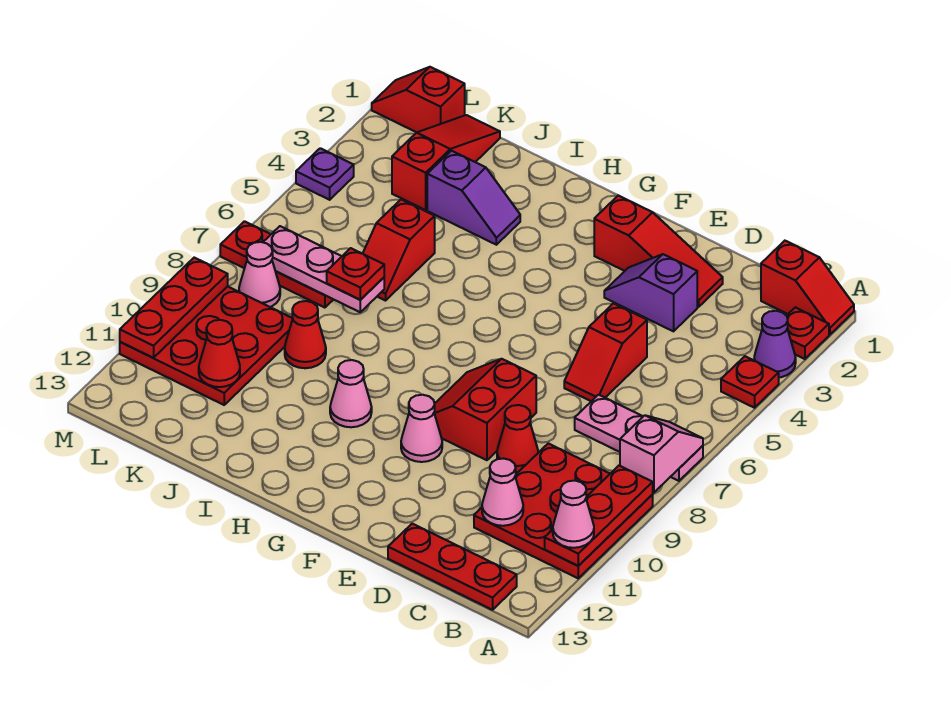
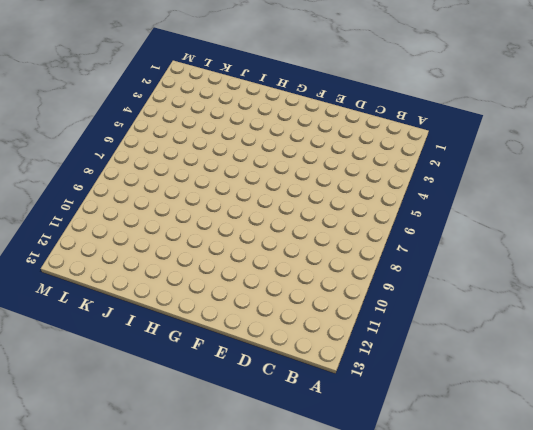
none -> red slope A1:B1 level 1 top B
none -> red plate A2 level 1
none -> purple cone A3 level 1
none -> red plate A4 level 1

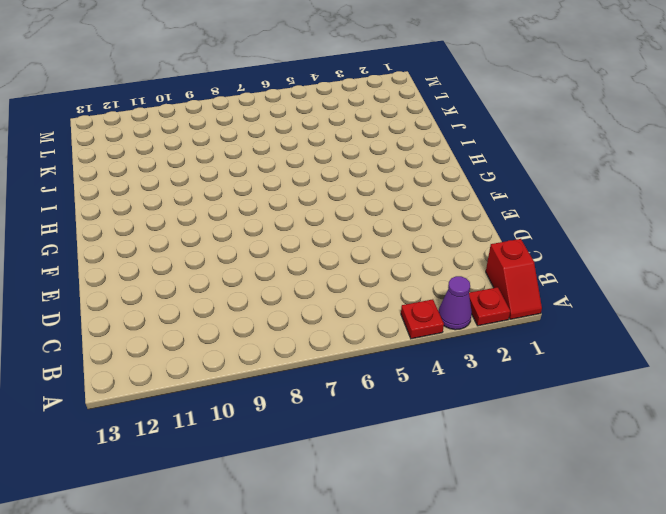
none -> pink plate A7:C7 level 1
none -> red plate A9:C11 level 1
none -> red plate B13:D13 level 1
none -> red slope D2:F2 level 1 top F

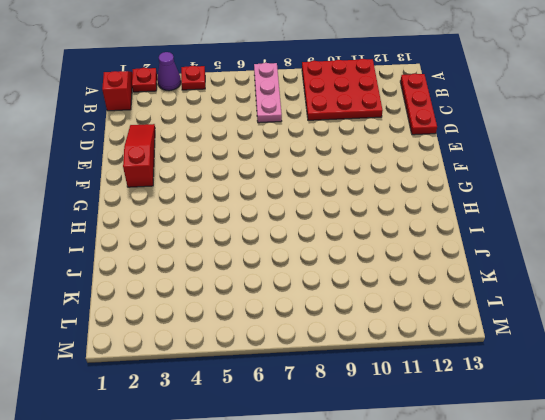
none -> purple slope D3:E3 level 1 top D
none -> red slope D5:D6 level 1 top 5
none -> red cone D9 level 1
none -> red slope E8:F9 level 1 top E

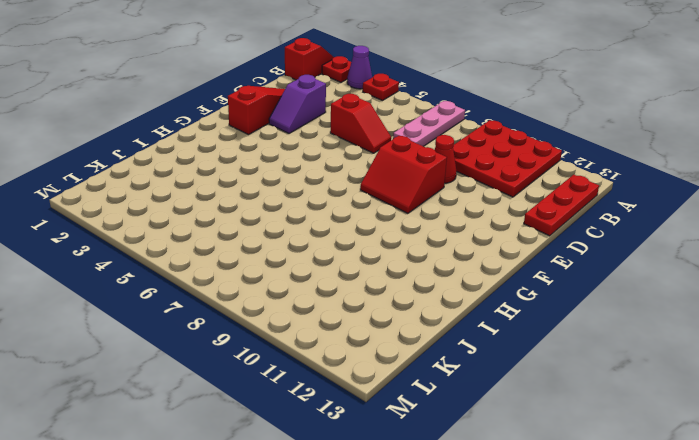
none -> pink cone F10 level 1
none -> pink cone H10 level 1
none -> purple slope I3:J3 level 1 top J
none -> red slope J5:J6 level 1 top 5

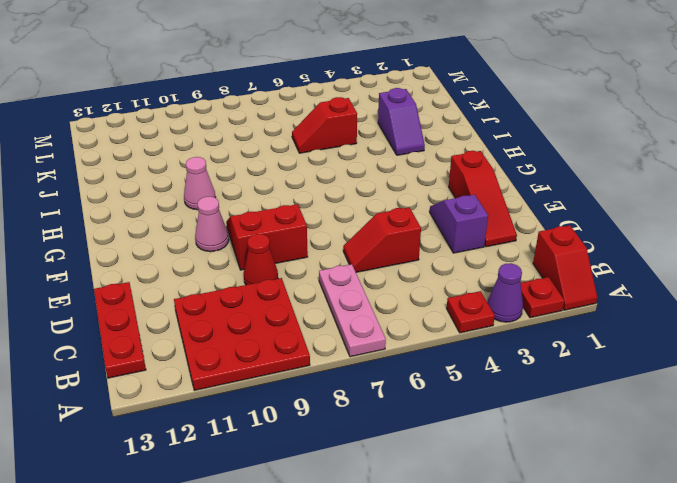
none -> red cone J9 level 1
none -> red slope K1:K3 level 1 top 3
none -> red plate K7:M7 level 1
none -> red plate K9:M11 level 1

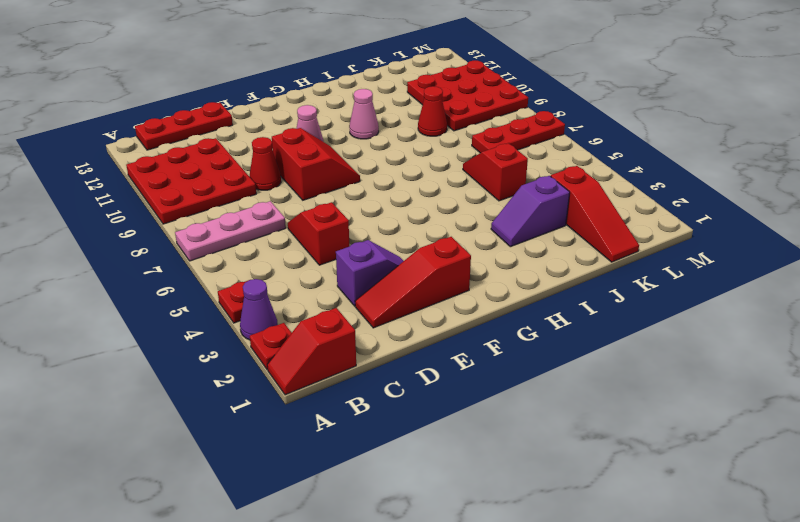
none -> red slope L1:M1 level 1 top L
none -> pink cone L8 level 1
none -> purple plate M4 level 1
none -> pink slope A7:A8 level 2 top 8

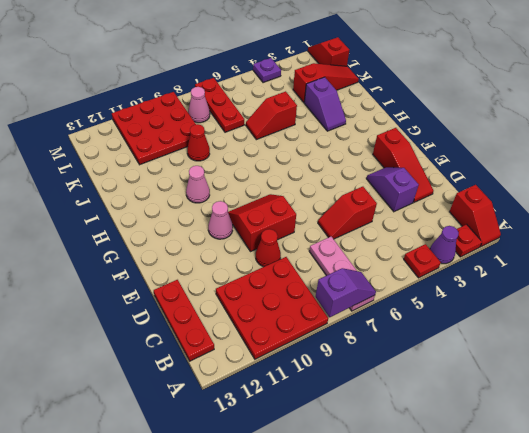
purple slope A7:A8 level 2 top 8 -> pink slope A7:A8 level 2 top 8
none -> red plate A9:A11 level 2
none -> pink cone C11 level 2
none -> pink plate J7:L7 level 2
none -> red cone K11 level 2

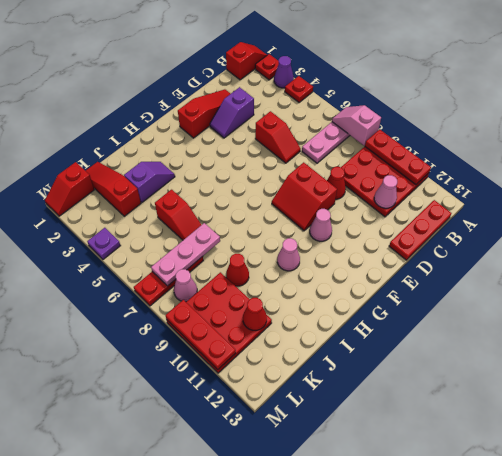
none -> pink cone A11 level 3
none -> red plate J7 level 3

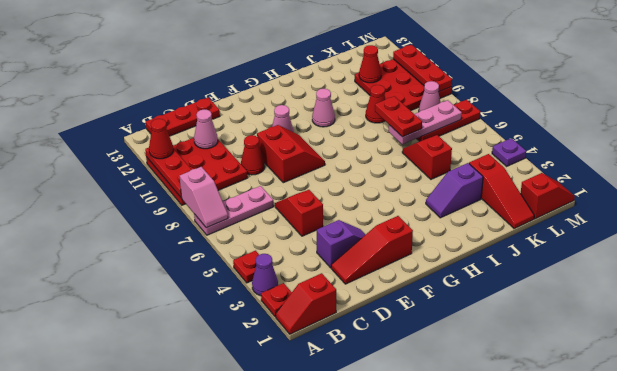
red cone A11 level 3 -> pink cone A11 level 3
red plate J7:J8 level 3 -> red plate J7 level 3

